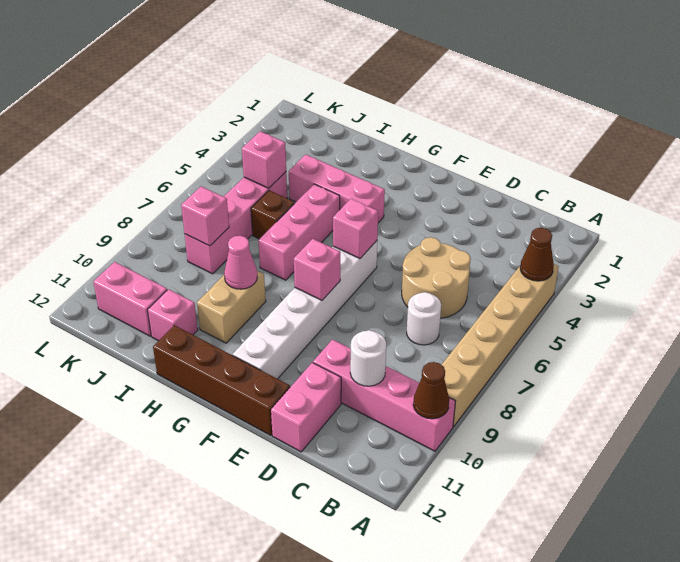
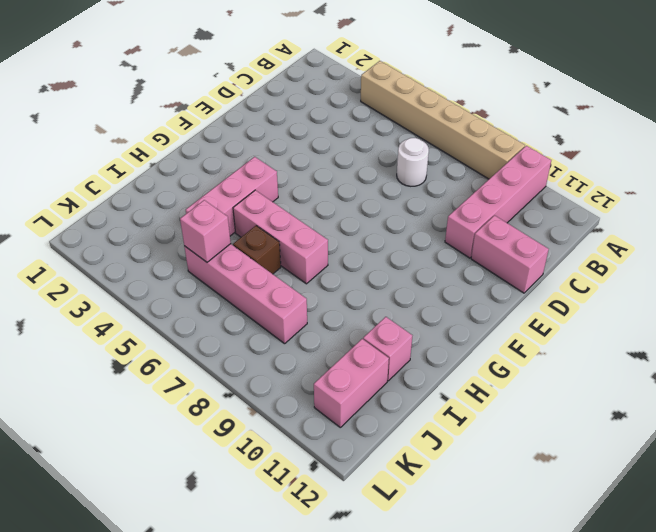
none -> tan round brick C5:D6 level 1
none -> brown brick E12:H12 level 1
none -> white brick F6:F11 level 1

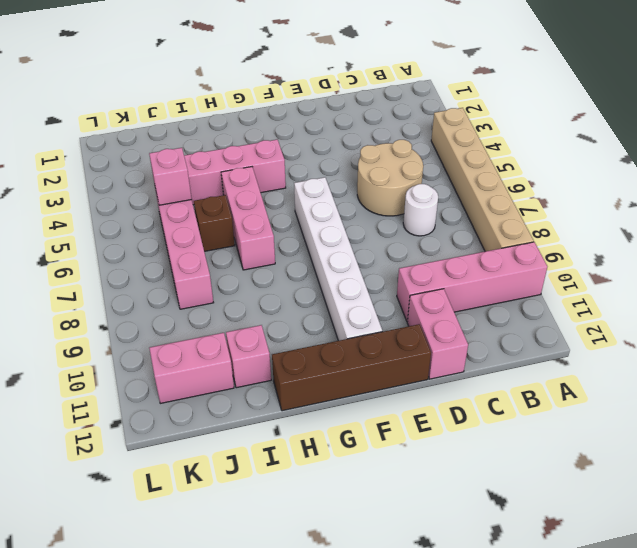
none -> tan brick H9:H10 level 1
none -> brown cone A4 level 2
none -> brown cone A10 level 2

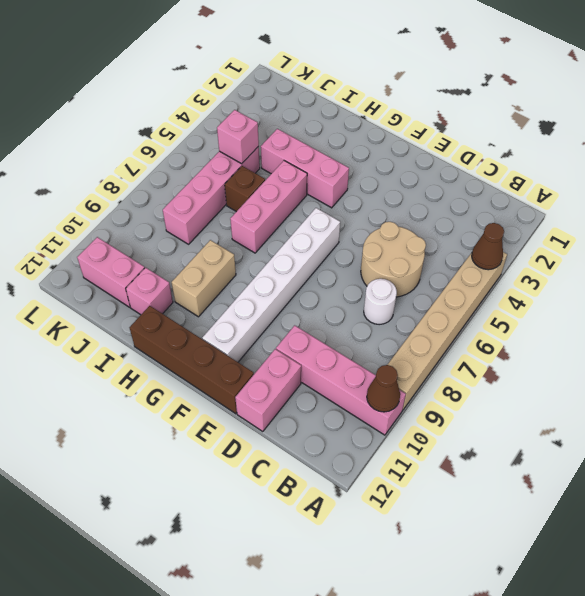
none -> white round brick C10 level 2
none -> pink brick F6 level 2
none -> pink brick F8 level 2

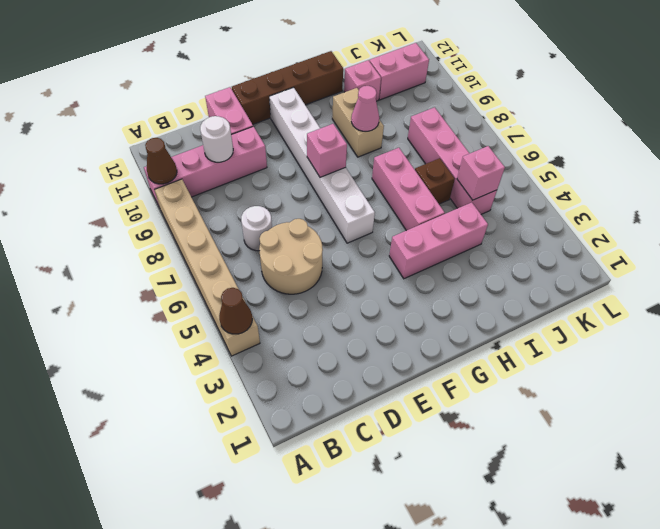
none -> pink brick F6 level 2
none -> pink brick J8 level 2

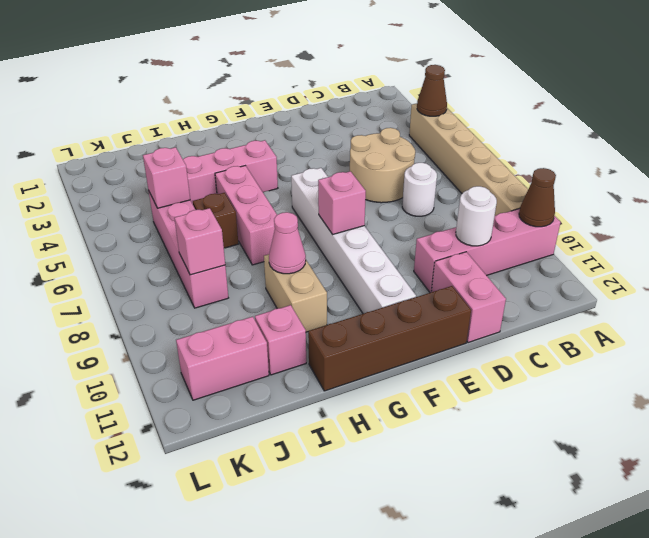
none -> pink brick F6 level 2

